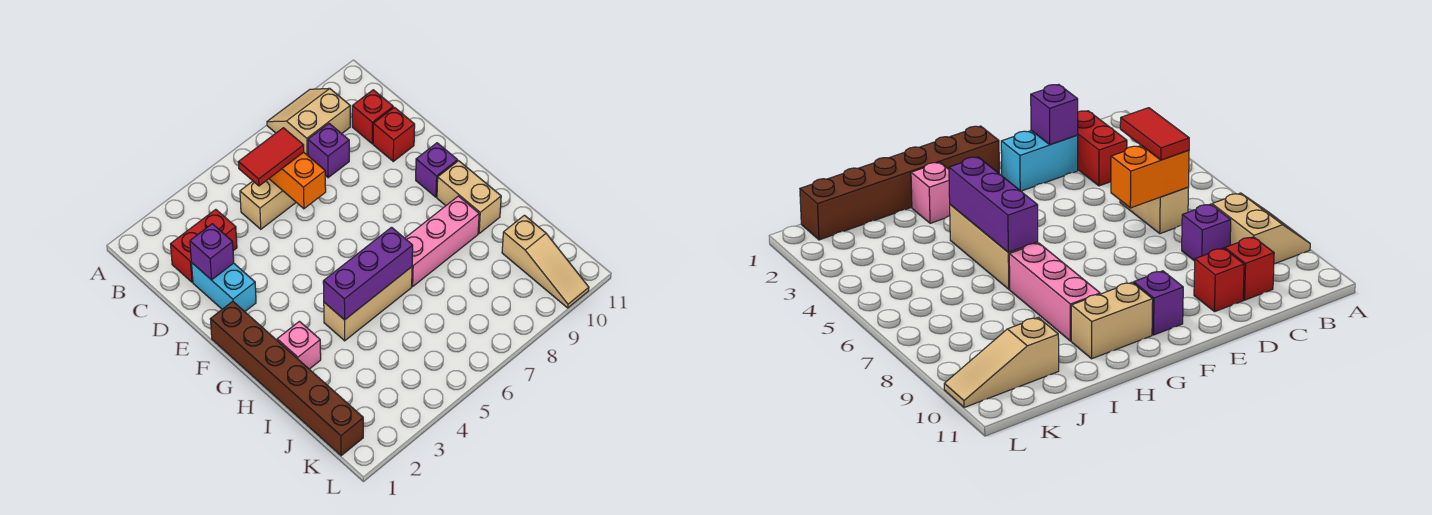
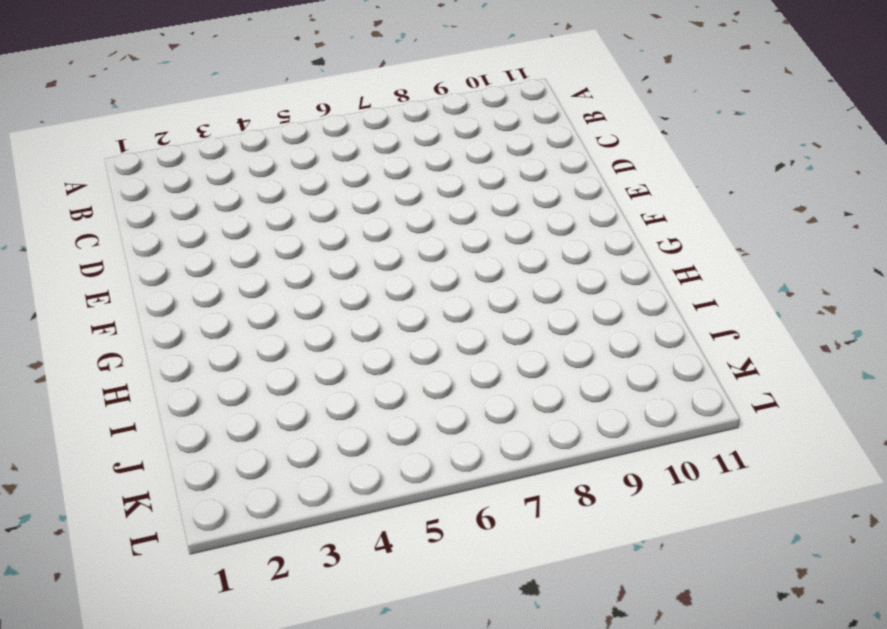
none -> tan slope A8:B9 level 1 top B
none -> red brick C2:C3 level 1
none -> tan brick C5:C6 level 1

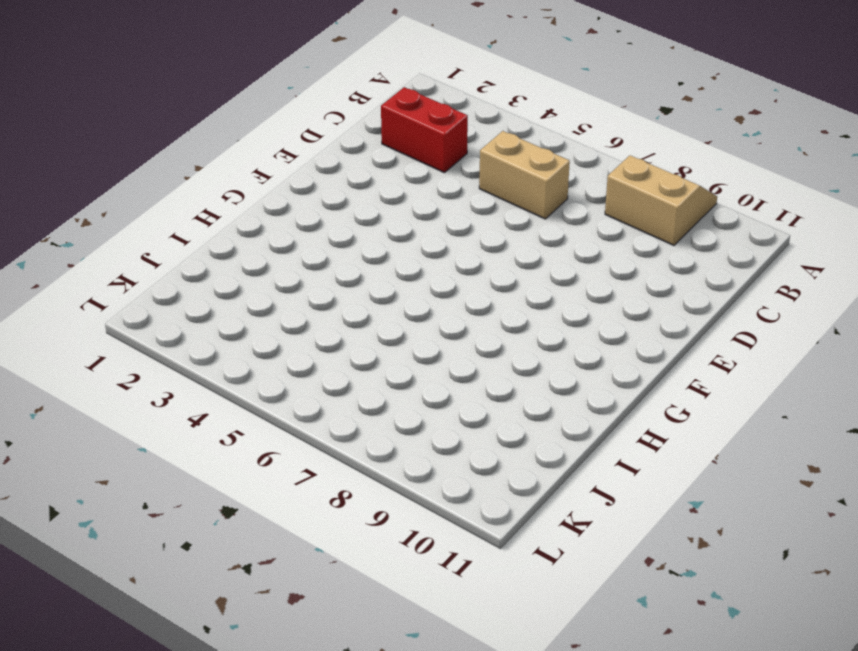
none -> purple brick C8 level 1
none -> red brick C10 level 1
none -> cyan brick D2:E2 level 1

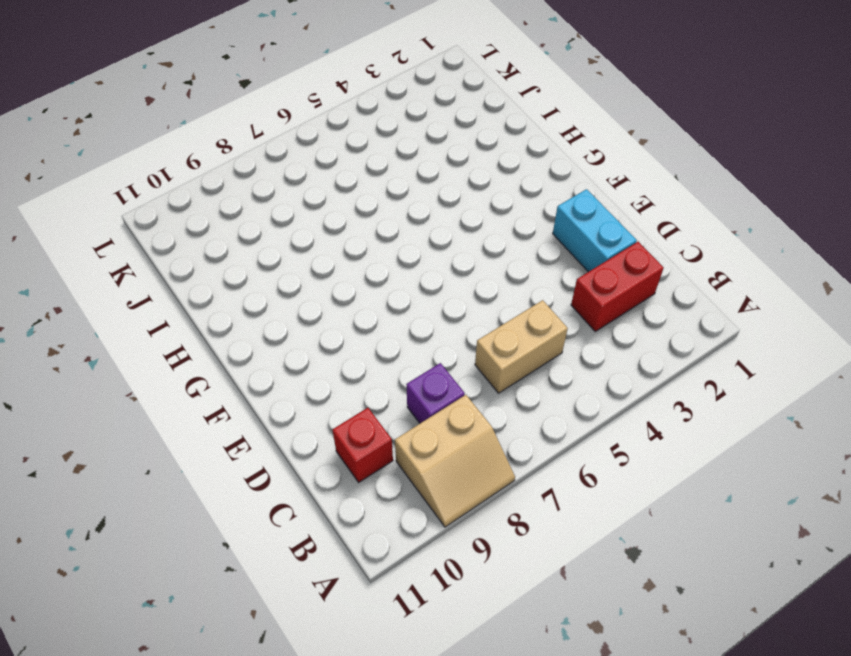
none -> red brick D10 level 1
none -> brown brick F1:K1 level 1
none -> purple brick F10 level 1

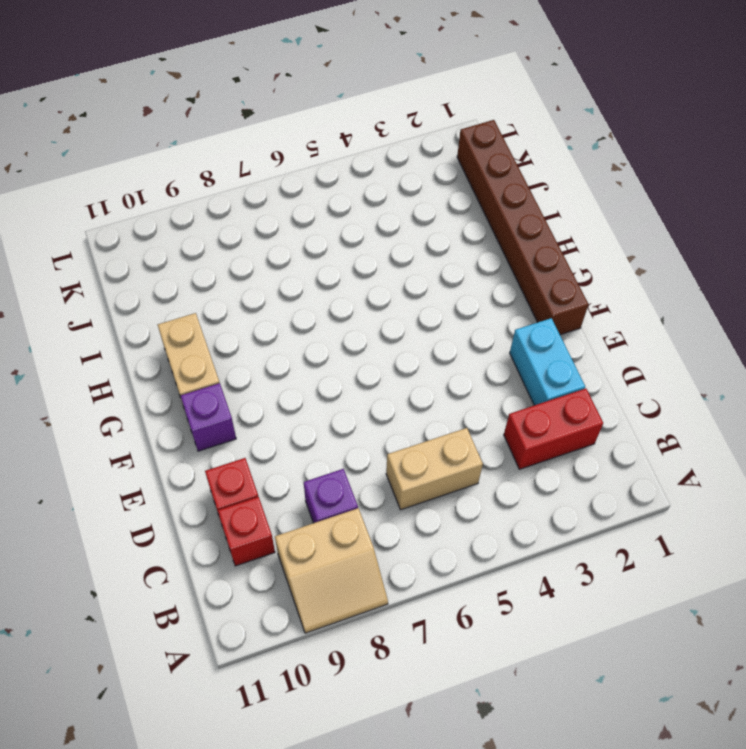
none -> pink brick H2 level 1
none -> tan brick H4:H6 level 1
none -> pink brick H7:H9 level 1

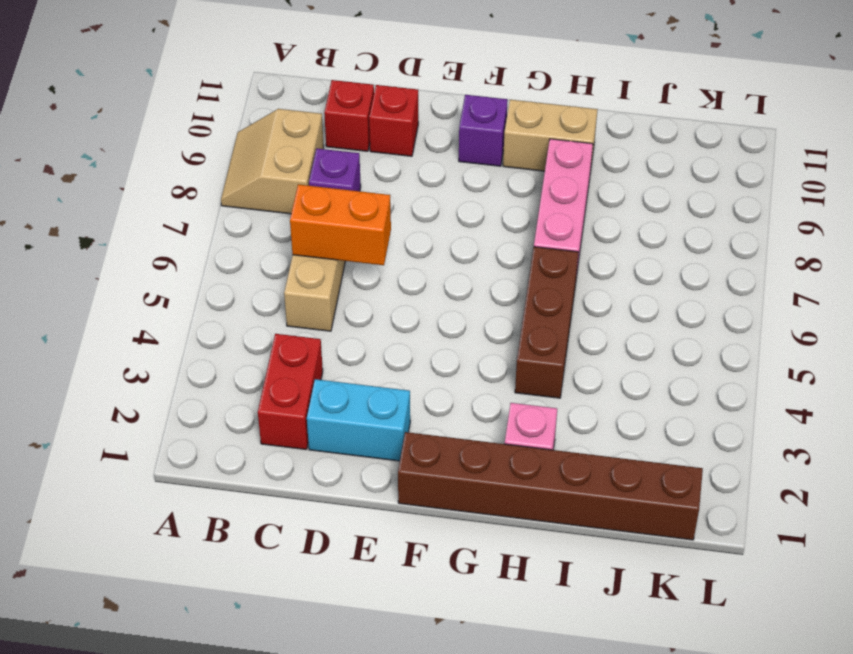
brown brick H4:H6 level 1 -> tan brick H4:H6 level 1
none -> tan slope J10:L10 level 1 top J
none -> purple brick D2 level 2
none -> purple brick H4:H6 level 2

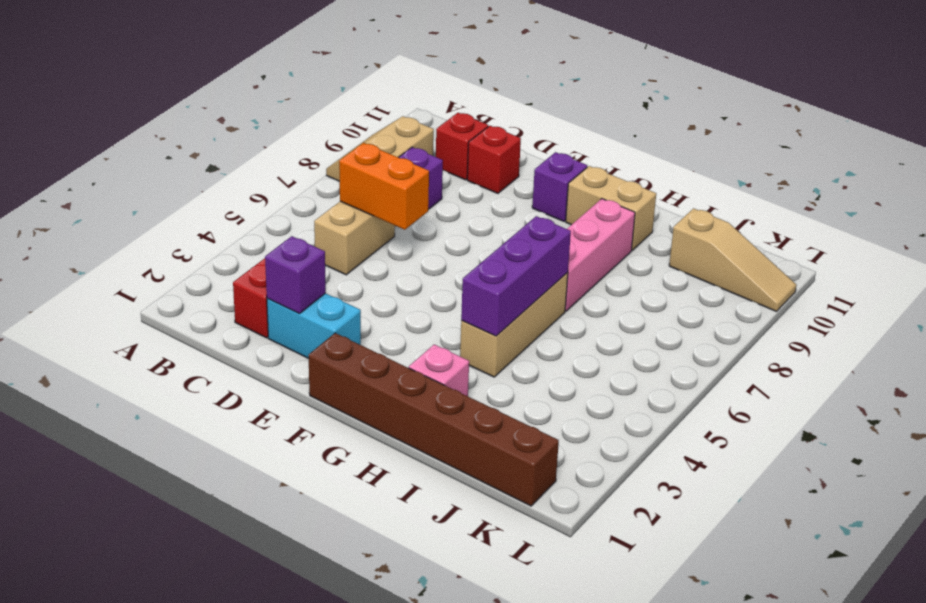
none -> red tile C5:C6 level 3

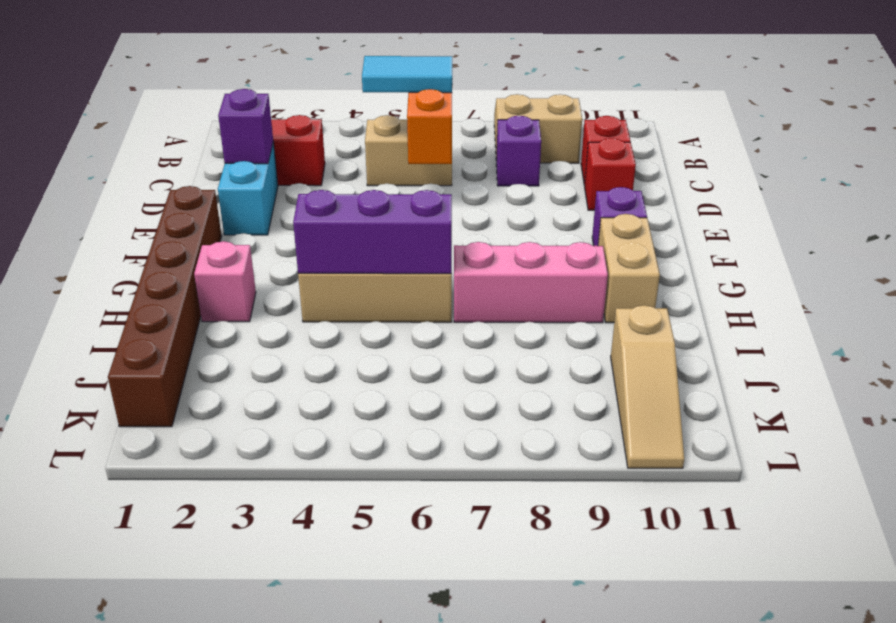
cyan tile C5:C6 level 3 -> red tile C5:C6 level 3

